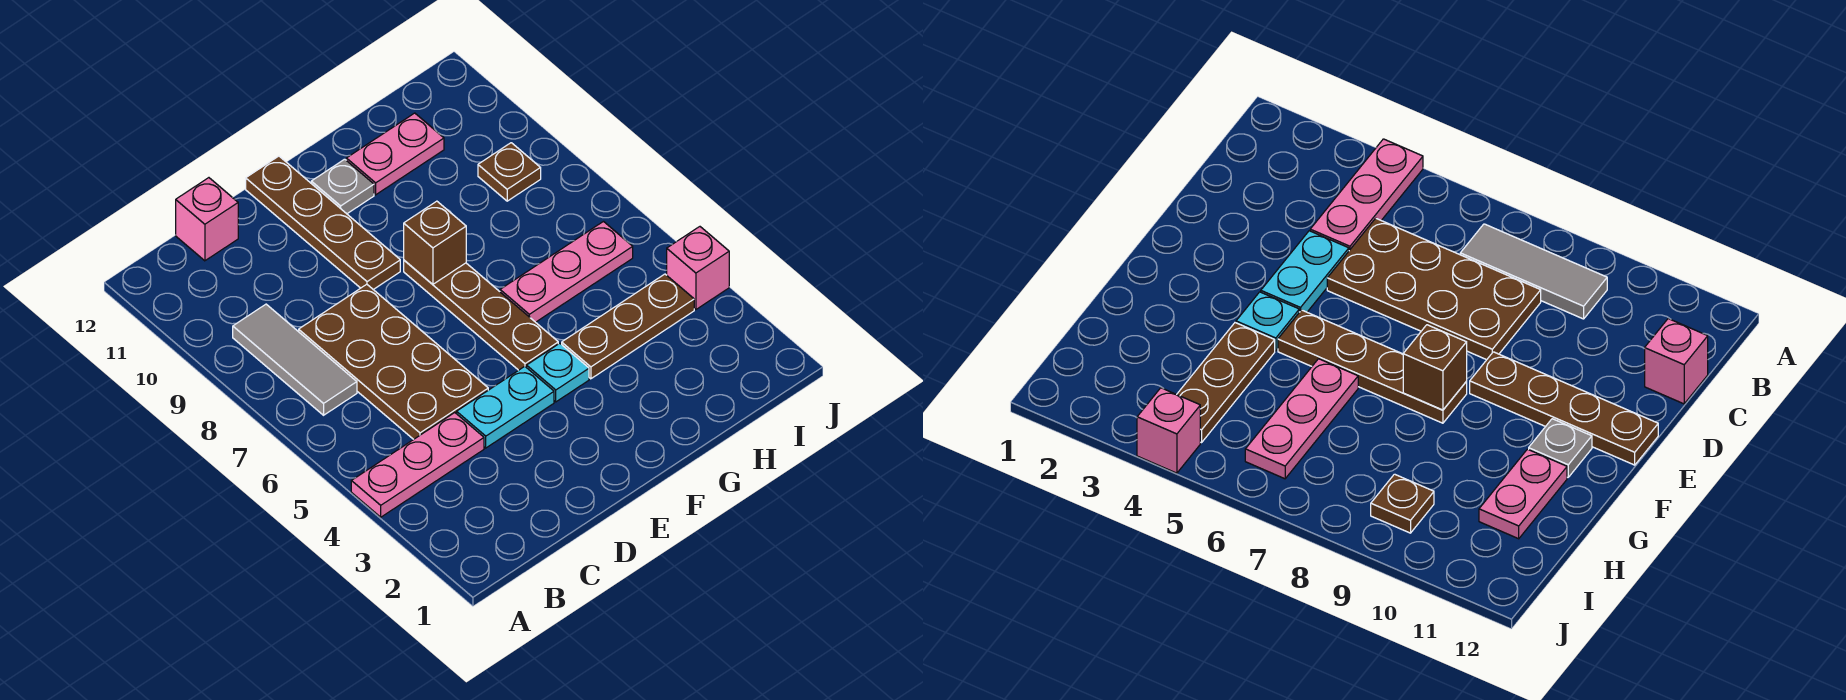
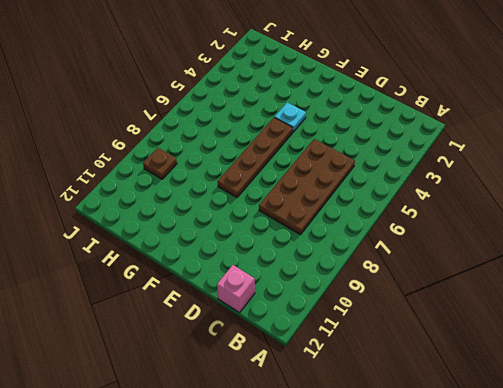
none -> pink plate A4:C4 level 1
none -> grey tile B7:B9 level 1
none -> cyan plate D4:E4 level 1

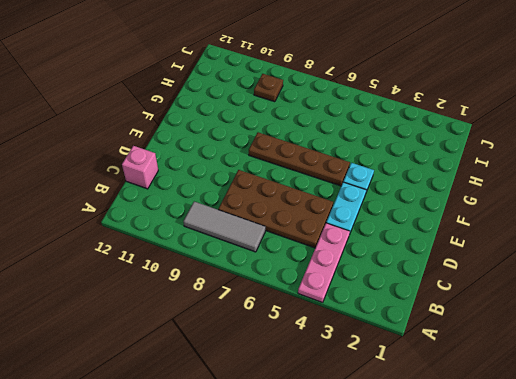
none -> brown plate E9:E12 level 1
none -> grey plate F11 level 1
none -> brown plate G4:I4 level 1

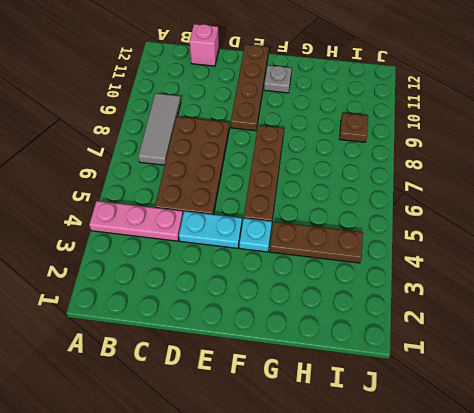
none -> pink plate G6:I6 level 1
none -> pink plate G11:H11 level 1
none -> pink brick J4 level 1

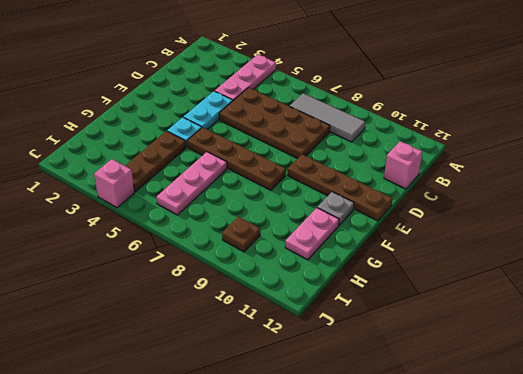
none -> brown brick F8 level 2

